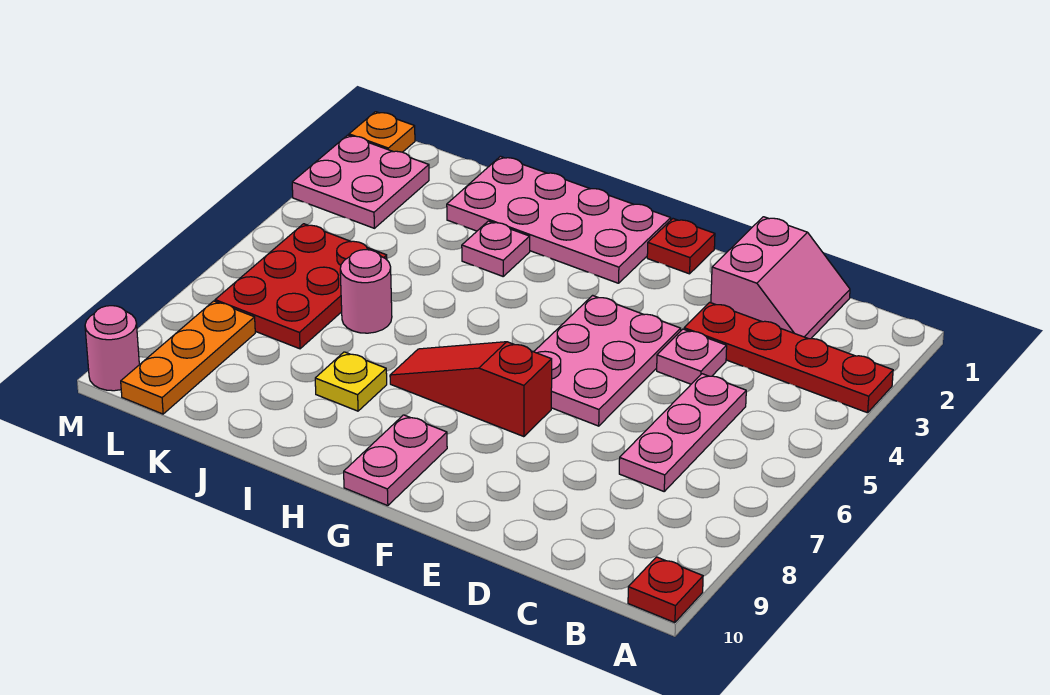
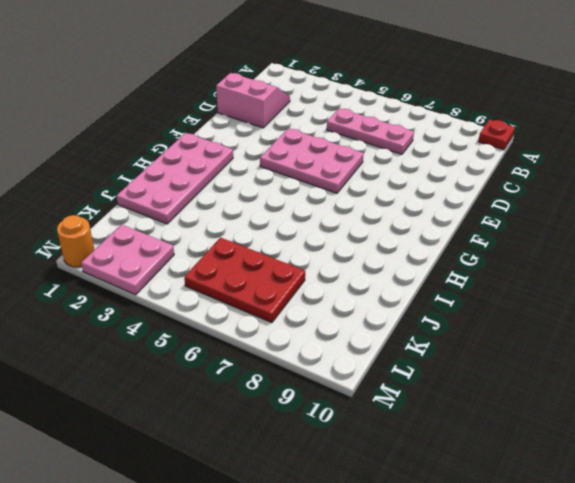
orange round brick M1 level 1 -> orange plate M1 level 1
none -> red plate A3:D3 level 1
none -> pink plate D4 level 1
none -> red plate F1 level 1

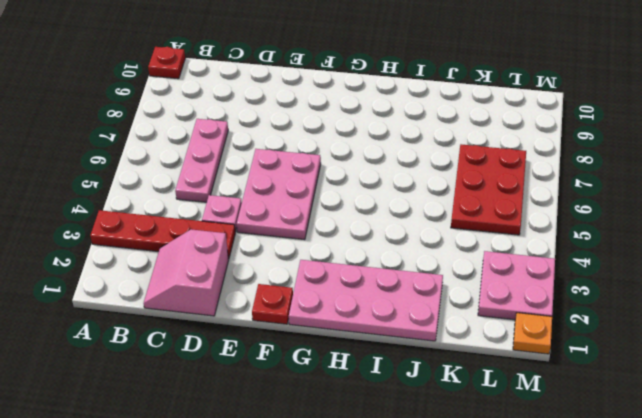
none -> red slope F7:H7 level 1 top F
none -> pink plate G9:G10 level 1
none -> pink plate I3 level 1

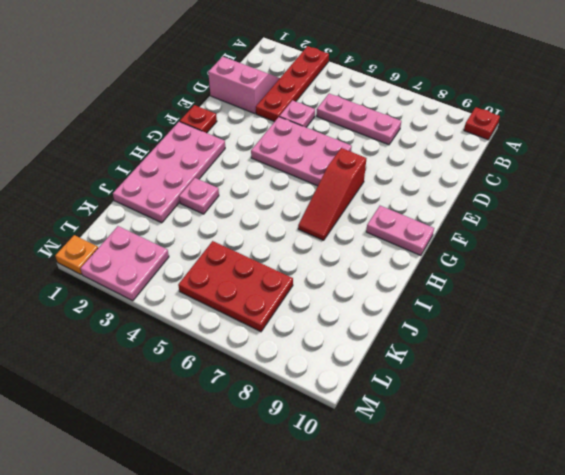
none -> yellow plate I8 level 1
none -> pink round brick J6 level 1
none -> orange plate L8:L10 level 1

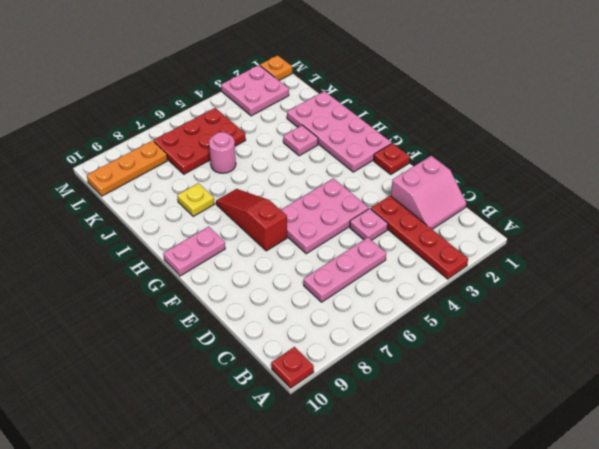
none -> pink round brick M10 level 1

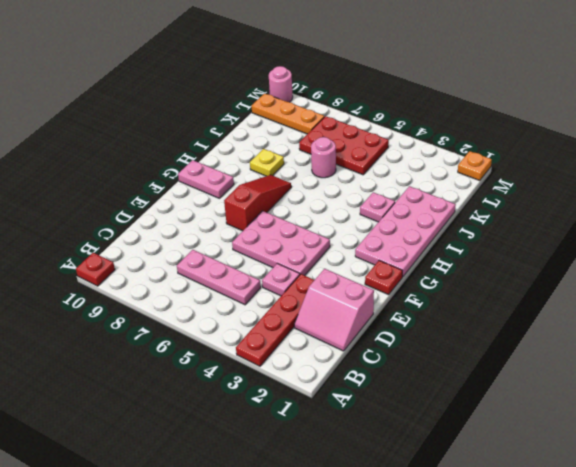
none -> pink plate L2:M3 level 1

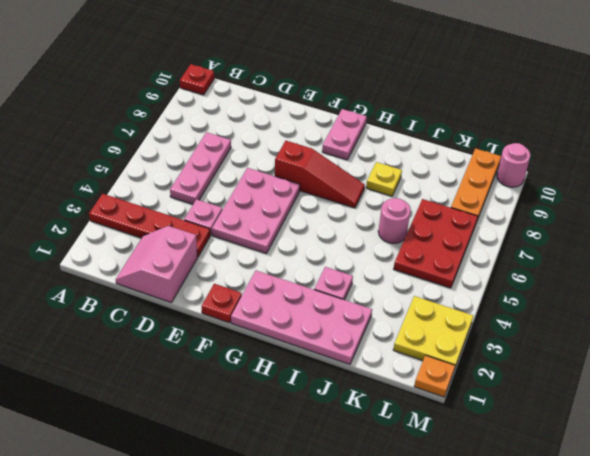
yellow plate L2:M3 level 1 -> pink plate L2:M3 level 1

